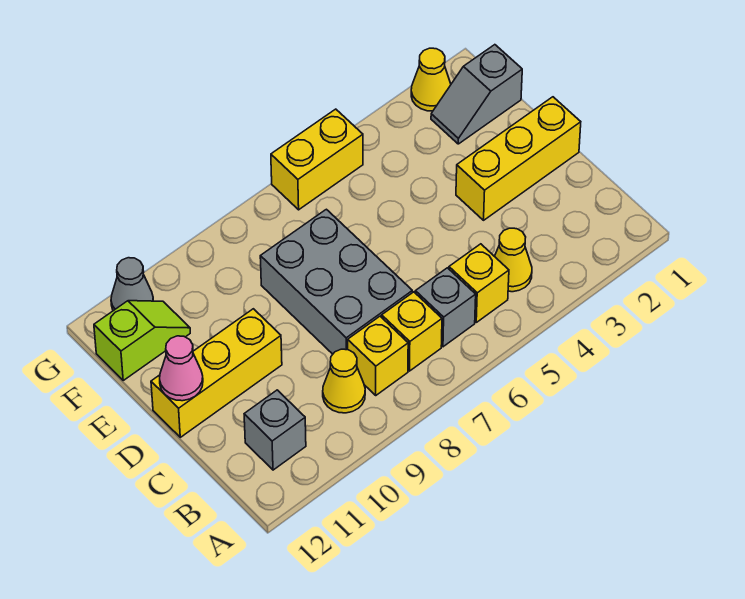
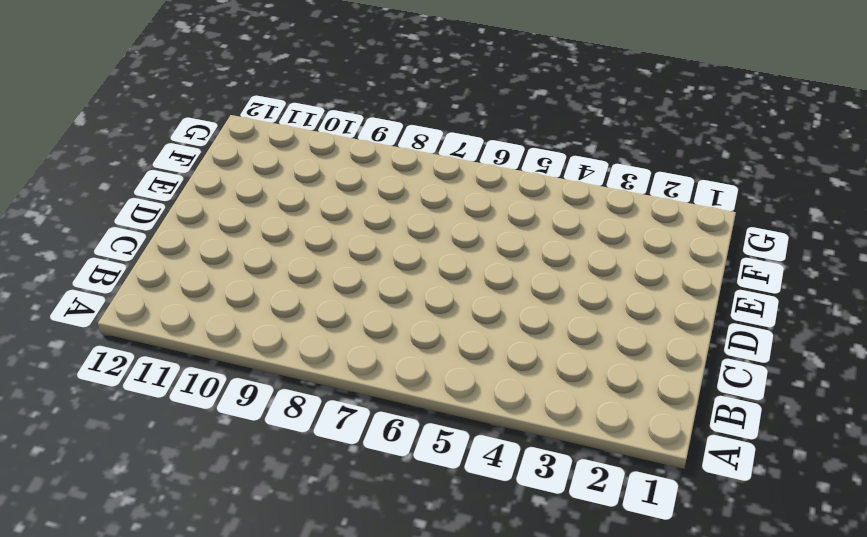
none -> yellow cone B4 level 1
none -> yellow brick B5 level 1
none -> grey brick B6 level 1

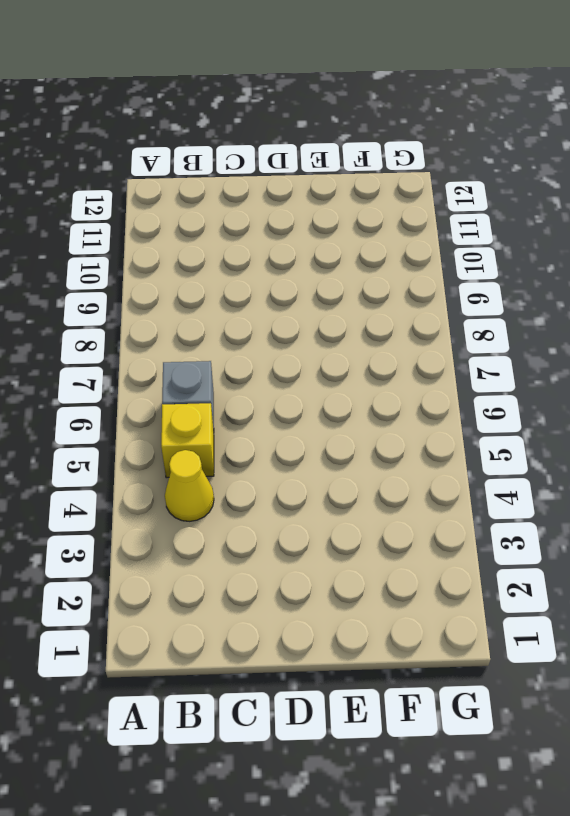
none -> yellow brick B7 level 1
none -> yellow brick B8 level 1
none -> yellow cone B9 level 1

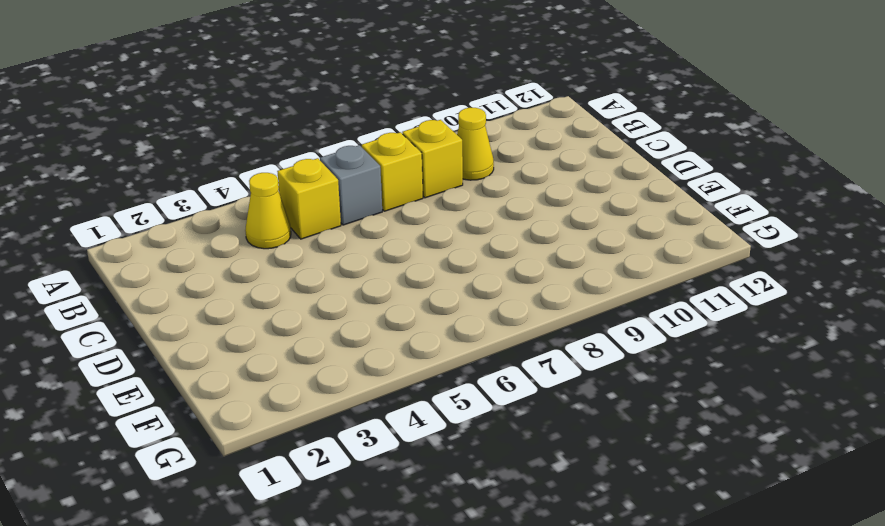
none -> grey brick B11 level 1
none -> grey brick C7:E8 level 1
none -> yellow brick D1:D3 level 1

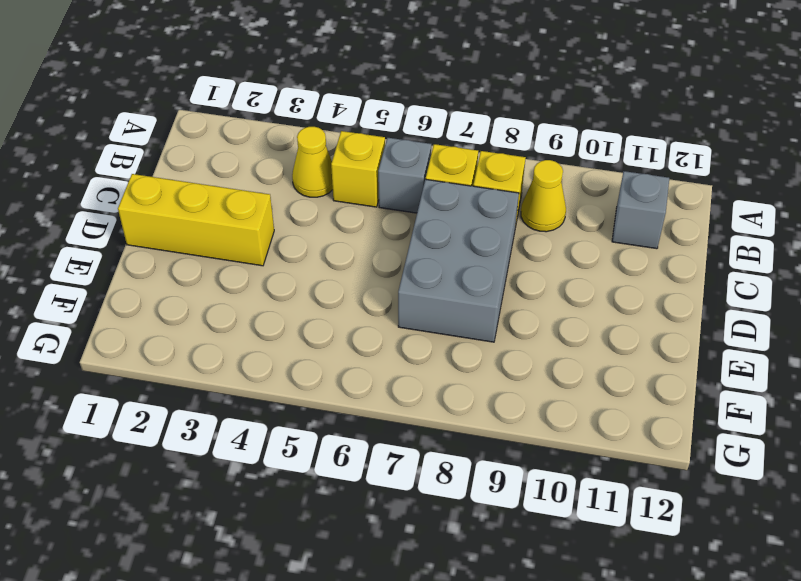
none -> yellow brick D10:D12 level 1
none -> grey slope F1:F2 level 1 top 1
none -> lime slope F11:F12 level 1 top 12

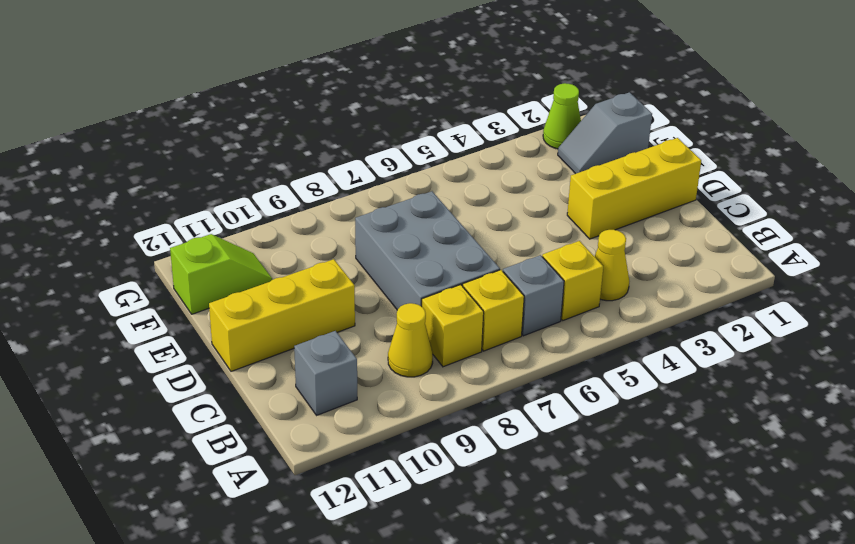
lime cone G2 level 1 -> yellow cone G2 level 1
none -> yellow brick G5:G6 level 1
none -> grey cone G11 level 1
none -> pink cone D12 level 2

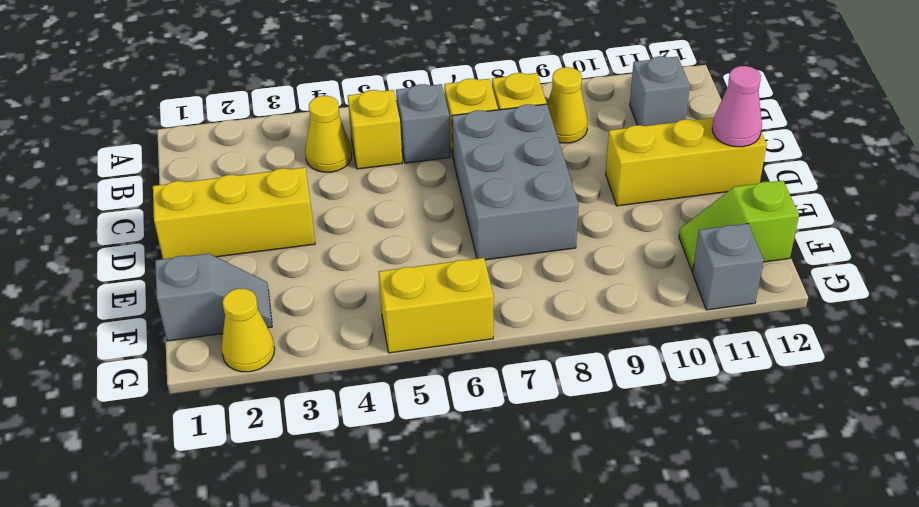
grey brick G11 level 1 -> grey cone G11 level 1

